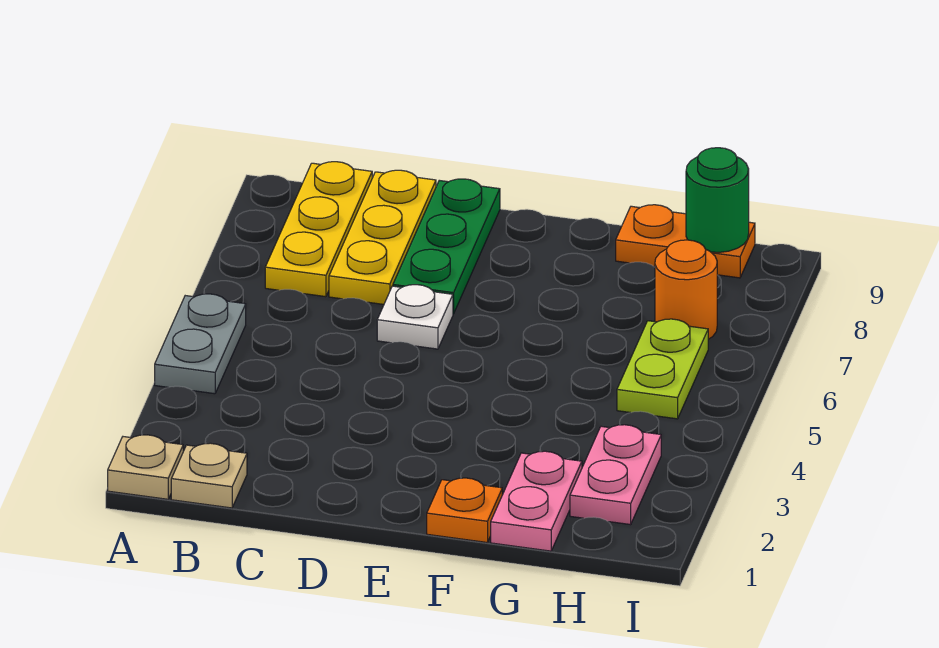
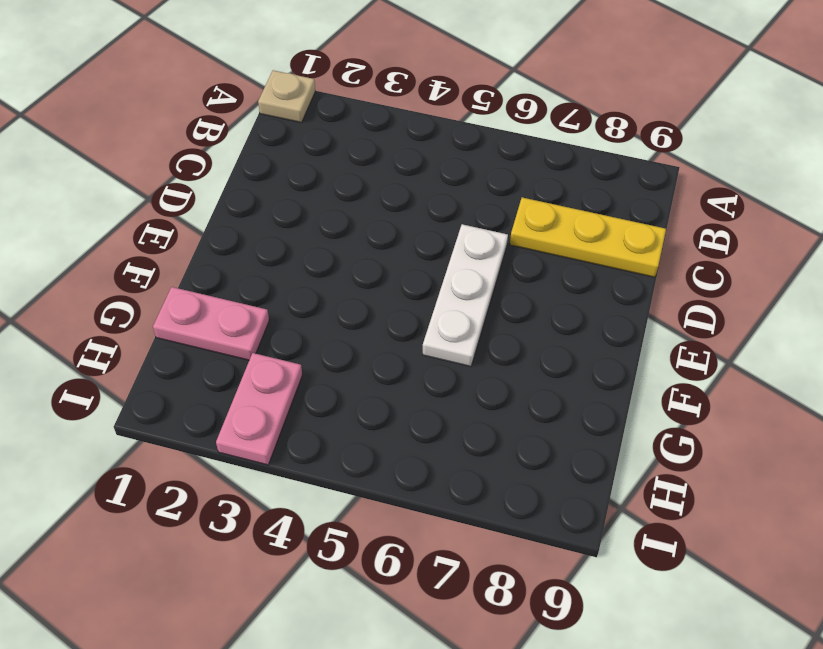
white plate D6:F6 level 1 -> white plate D6 level 1
pink plate H3:I3 level 1 -> pink plate H2:H3 level 1
none -> grey plate A4:A5 level 1
none -> tan plate B1 level 1
none -> yellow plate B7:B9 level 1

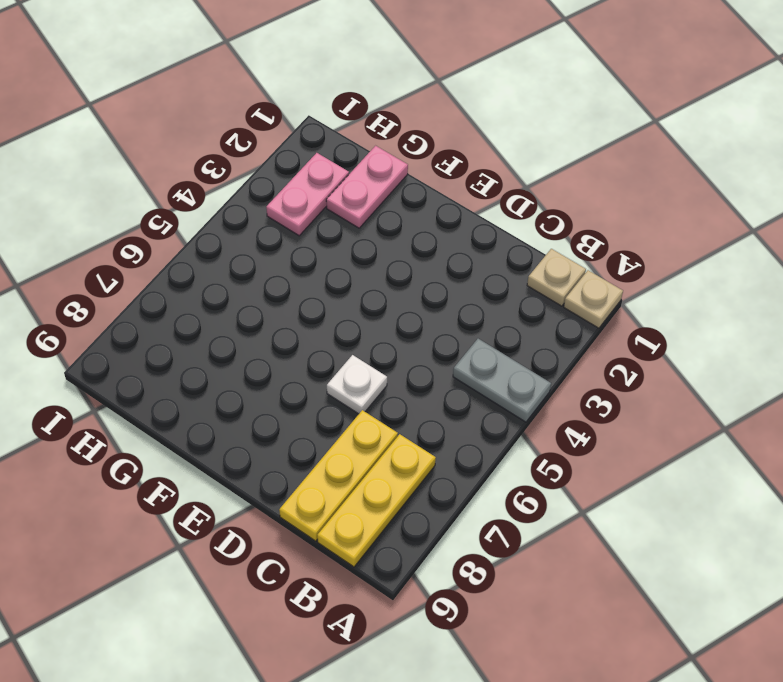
grey plate A4:B4 level 1 -> grey plate A4:A5 level 1
none -> green plate D7:D9 level 1
none -> orange plate F1 level 1
none -> orange plate G9:H9 level 1

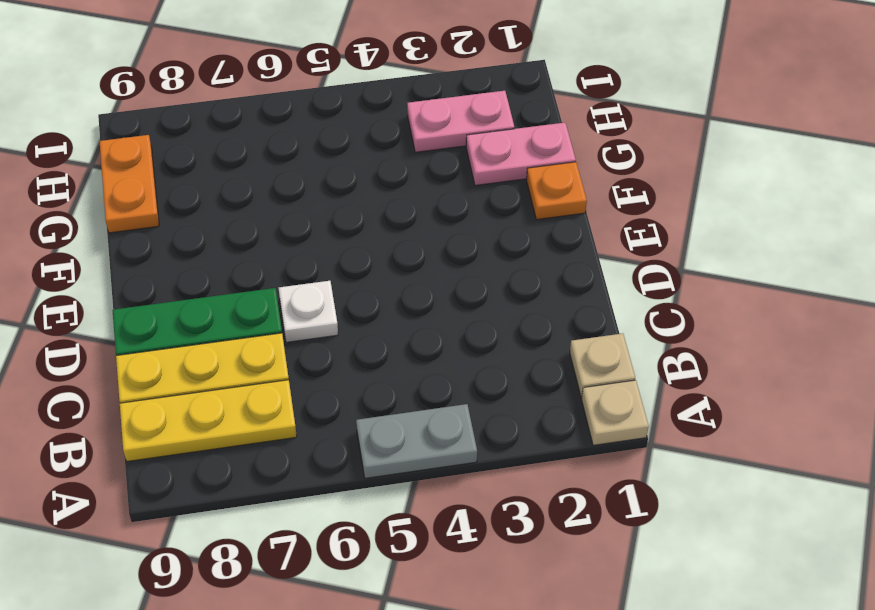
none -> lime plate H5:H6 level 1
none -> orange round brick H7 level 1
none -> green round brick H9 level 2

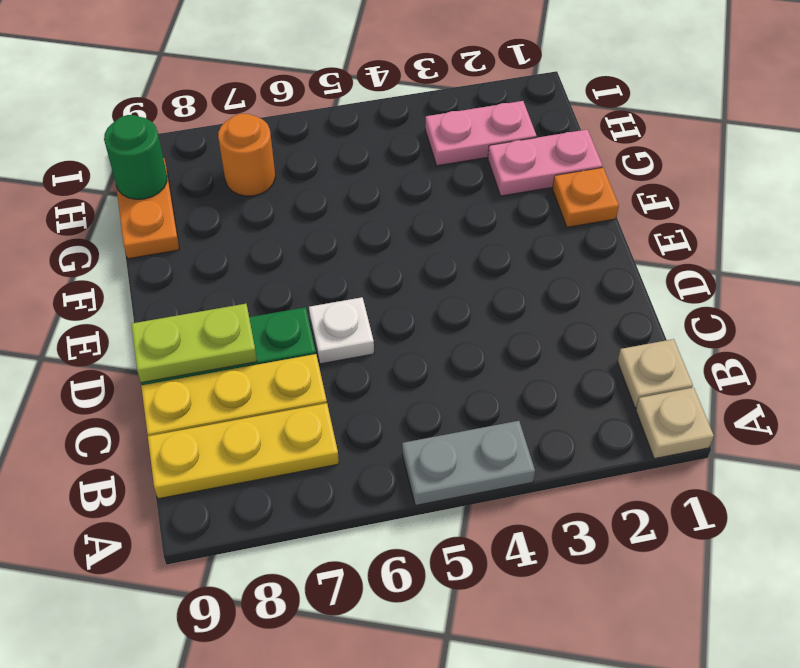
lime plate D8:D9 level 2 -> lime plate H5:H6 level 1

